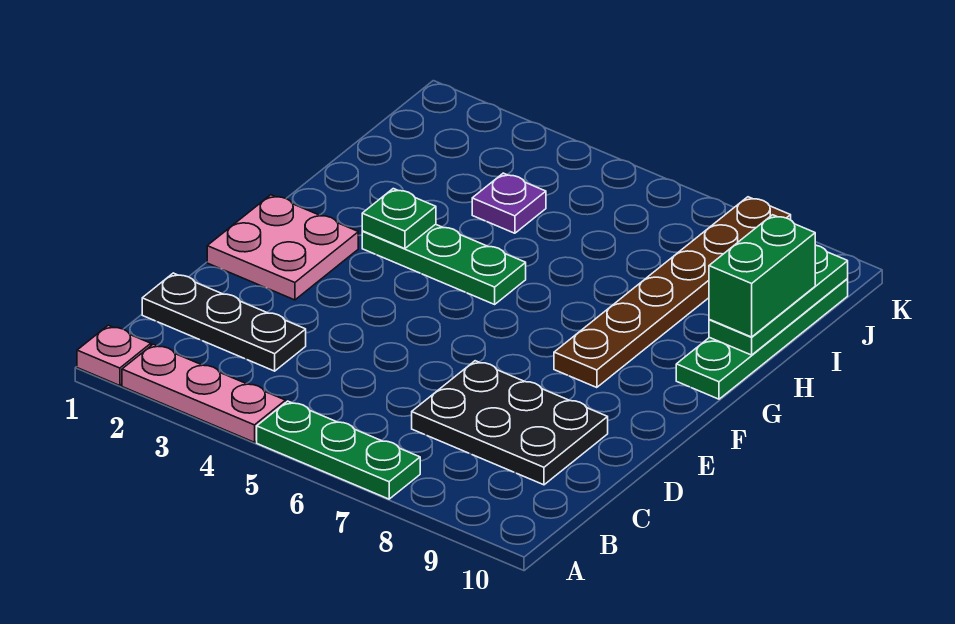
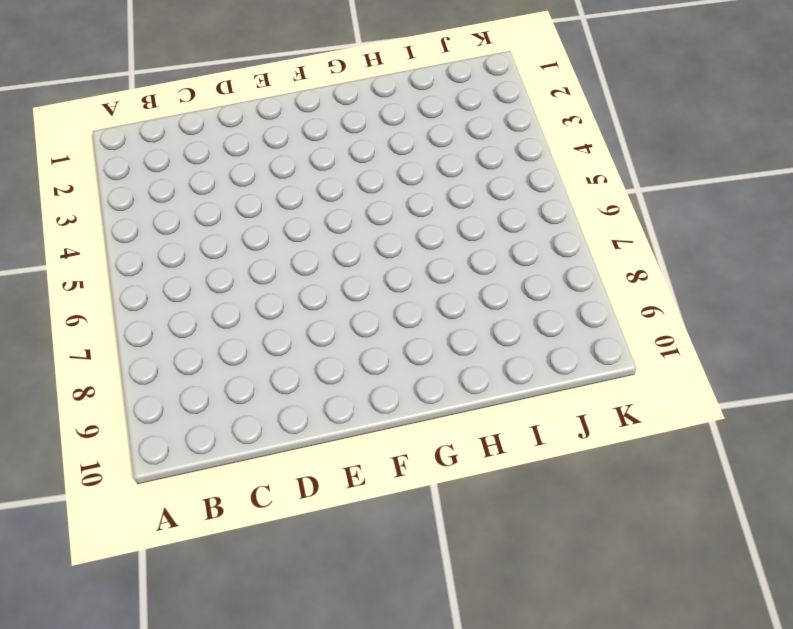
none -> pink plate A1 level 1
none -> pink plate A2:A4 level 1
none -> green plate A5:A7 level 1

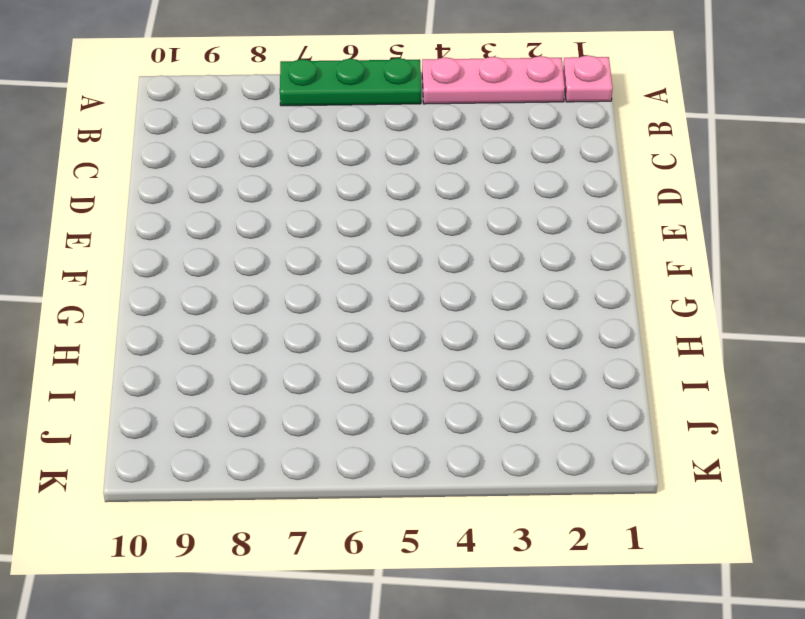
none -> black plate C1:C3 level 1
none -> black plate C7:D9 level 1
none -> pink plate E1:F2 level 1

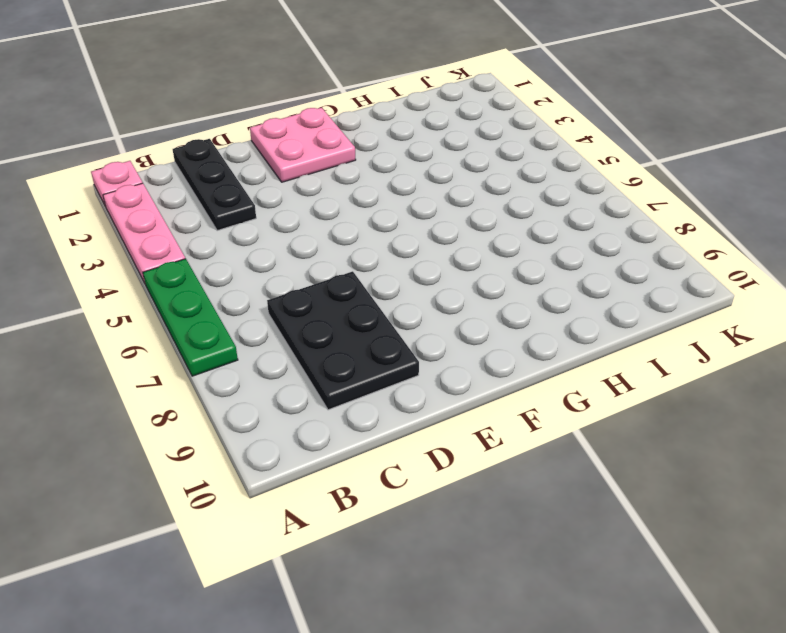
none -> brown plate F8:K8 level 1
none -> green plate G3:G5 level 1
none -> green plate G10:J10 level 1

